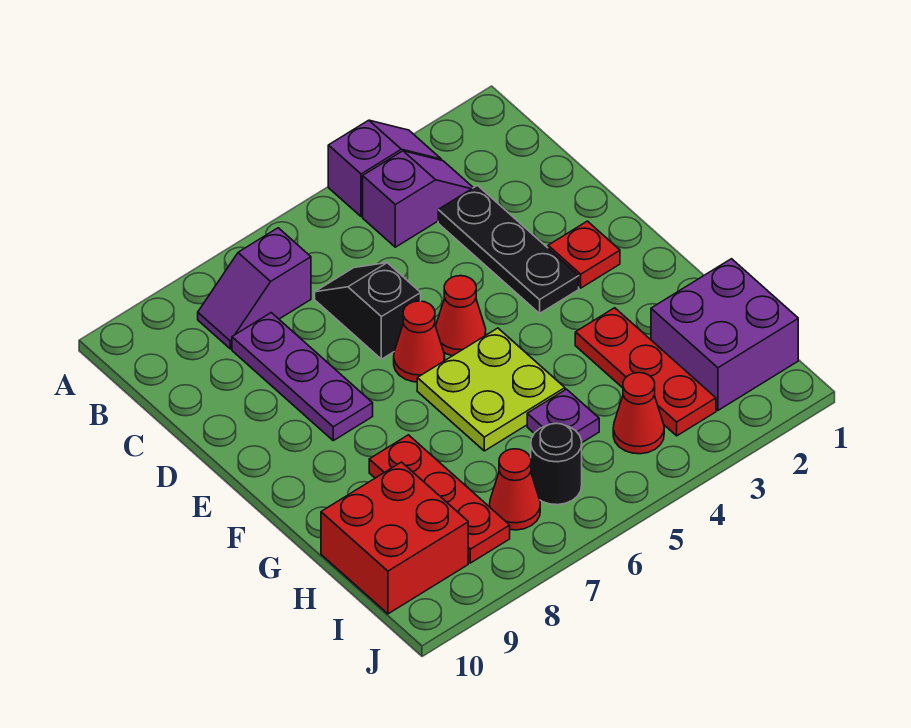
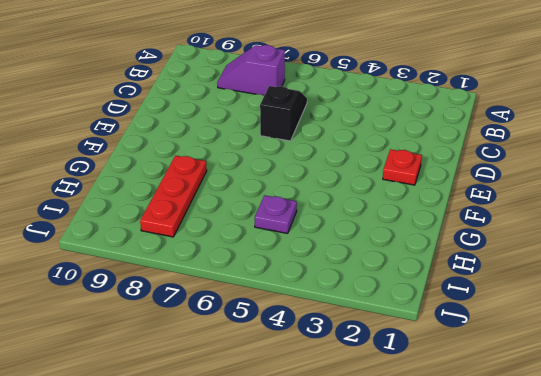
none -> purple slope A3:A4 level 1 top 4
none -> purple slope B3:B4 level 1 top 4
none -> black plate C3:E3 level 1

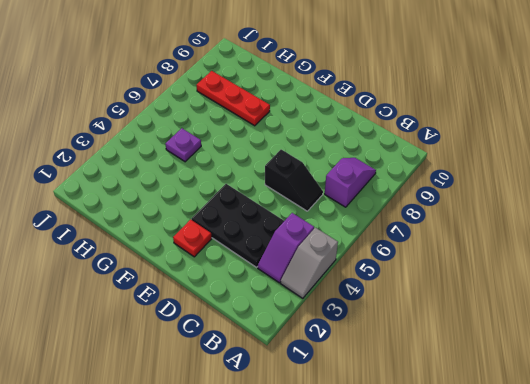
grey slope A3:A4 level 1 top 4 -> purple slope A3:A4 level 1 top 4
black plate C3:E4 level 1 -> black plate C3:E3 level 1
none -> purple plate C8:E8 level 1
none -> red cone E5 level 1
none -> red cone E6 level 1

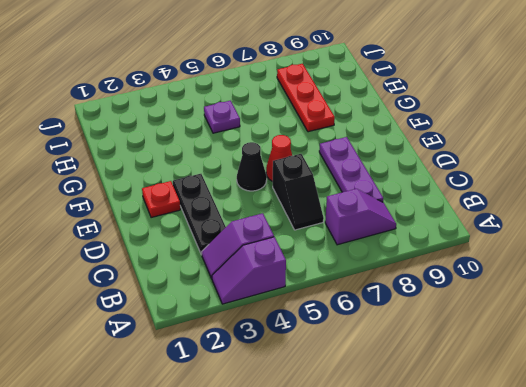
black cone E5 level 1 -> red cone E5 level 1
none -> lime plate F5:G6 level 1
none -> red plate G3:I3 level 1
none -> purple brick H1:I2 level 1

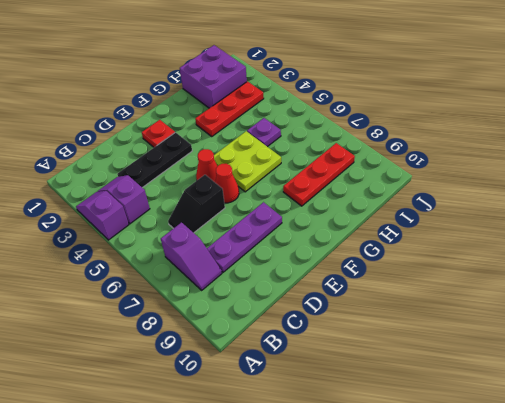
none -> red brick H9:I10 level 1
none -> red cone I4 level 1
none -> black round brick I6 level 1

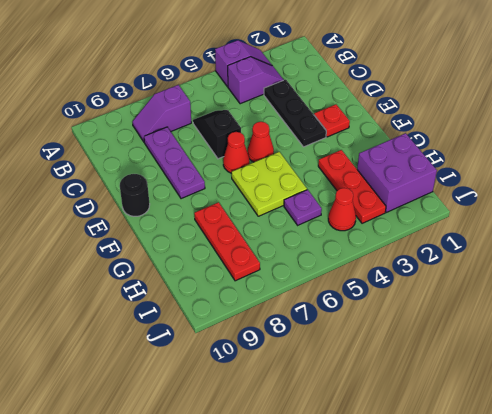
black round brick E10 level 1 -> black round brick I6 level 1
none -> red brick H9:I10 level 1
none -> red cone I7 level 1

